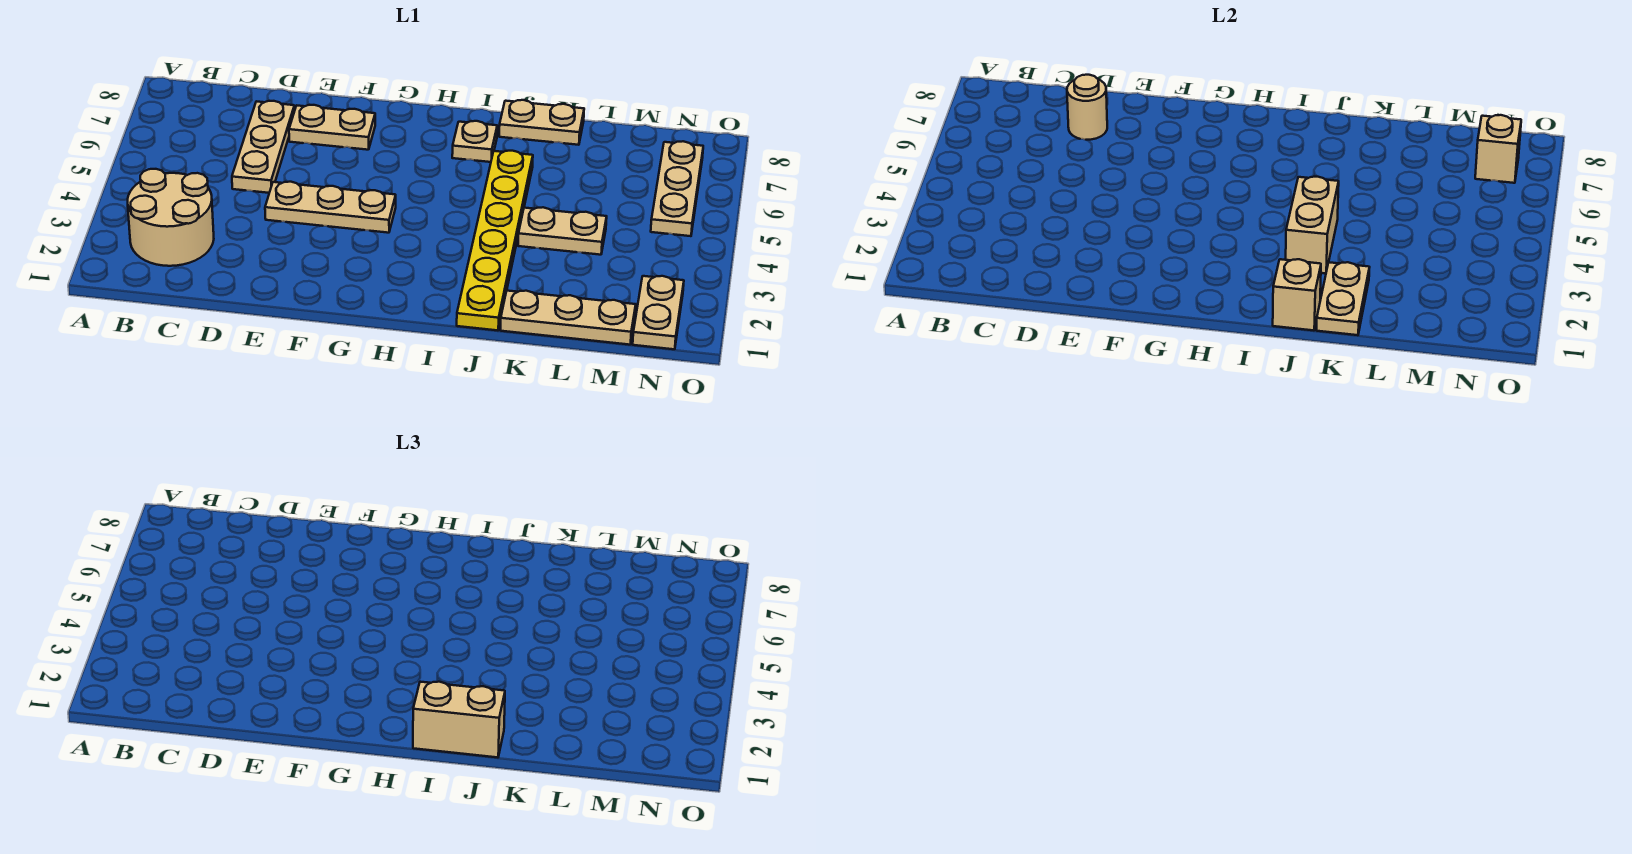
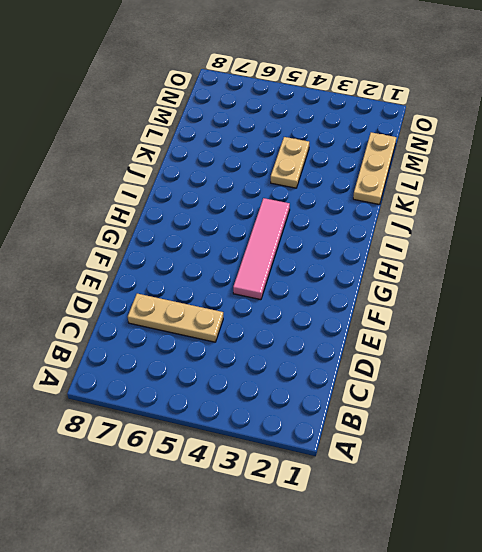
pink tile F4:I4 level 1 -> tan plate E4:G4 level 1
none -> tan round brick B2:C3 level 1
none -> tan plate E7:F7 level 1
none -> tan plate I7 level 1

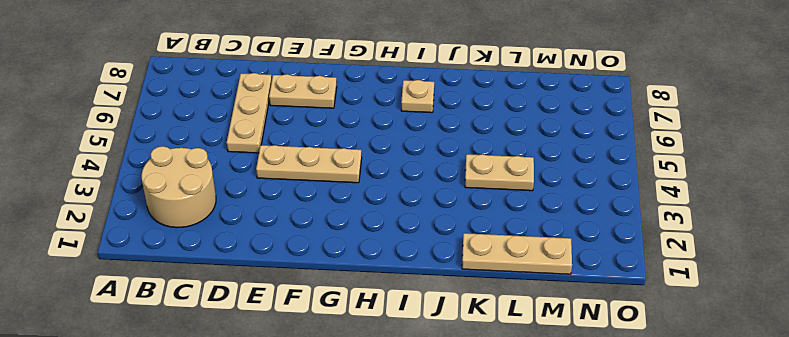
none -> yellow plate J1:J6 level 1
none -> tan plate J8:K8 level 1
none -> tan plate N1:N2 level 1

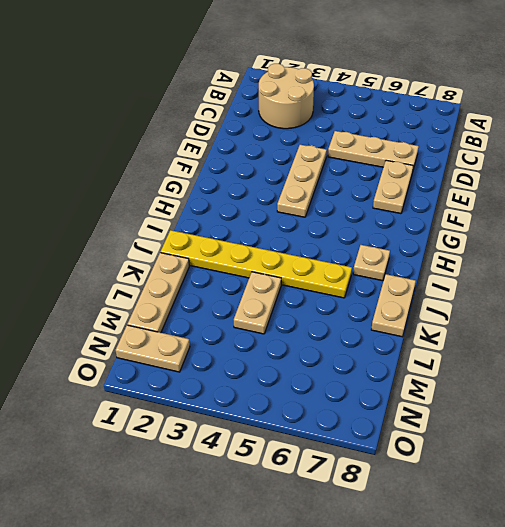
none -> tan plate N5:N7 level 1
none -> tan round brick D7 level 2
none -> tan brick J1 level 2

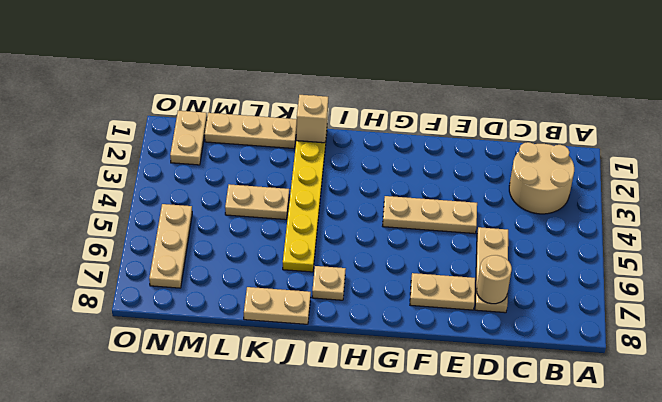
none -> tan brick J3:J4 level 2
none -> tan plate K1:K2 level 2
none -> tan brick N7 level 2

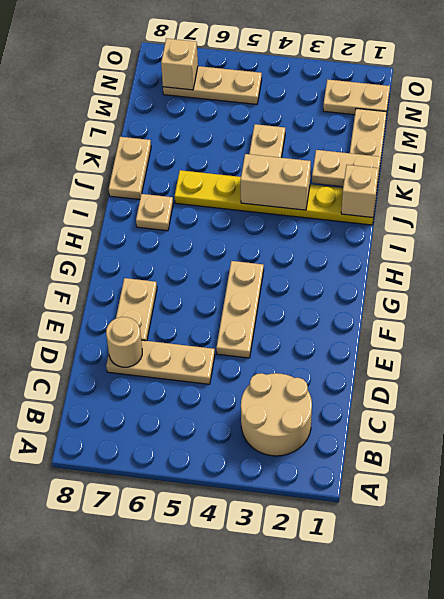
none -> tan brick I1:J1 level 3

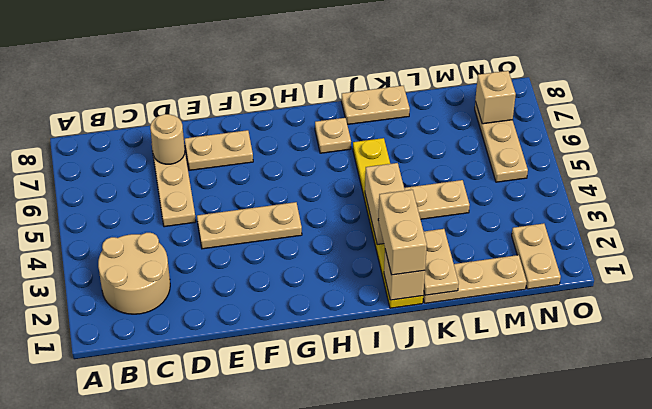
tan brick J1:J2 level 3 -> tan brick I1:J1 level 3

